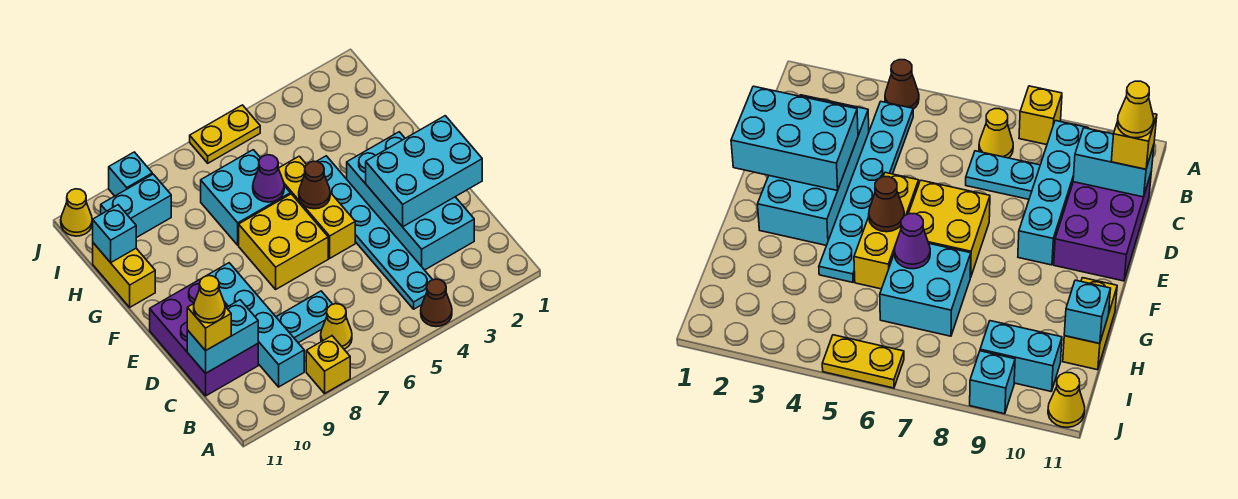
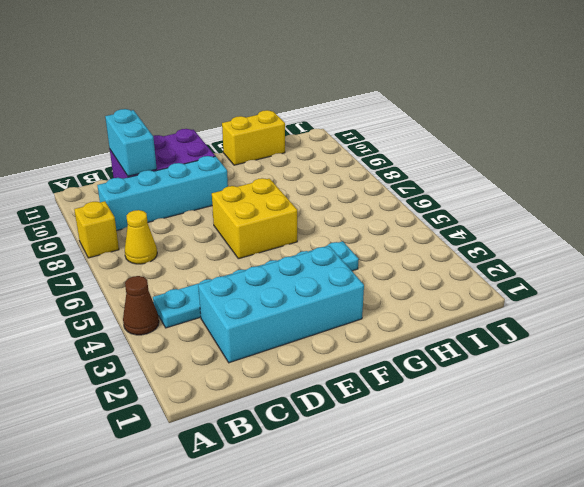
none -> cyan plate C7:C8 level 1
none -> yellow brick E5:G5 level 1
none -> cyan brick G6:H7 level 1

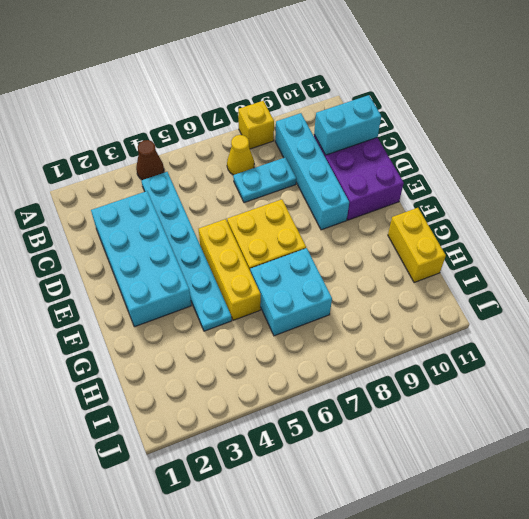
none -> cyan brick I9:I10 level 1
none -> yellow plate J5:J6 level 1
none -> cyan brick J9 level 1

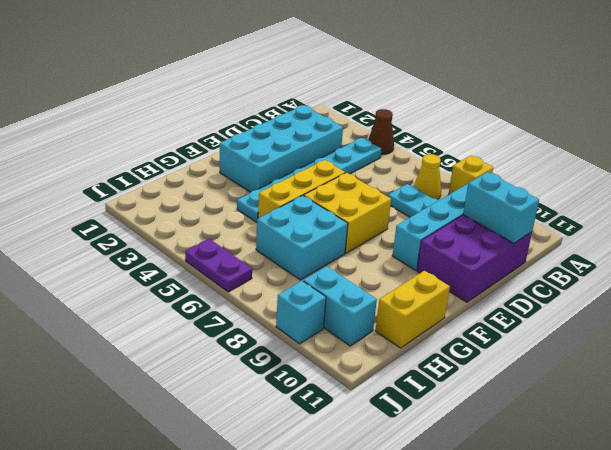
purple plate J5:J6 level 1 -> yellow plate J5:J6 level 1
none -> yellow cone J11 level 1
none -> cyan brick D1:E3 level 2
none -> brown cone F5 level 2

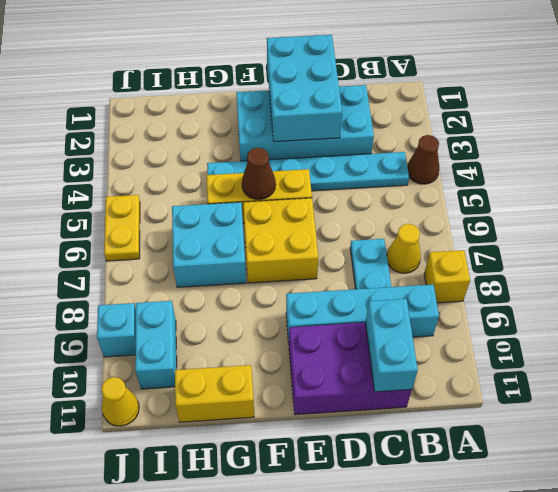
none -> purple cone G6 level 2
none -> cyan brick H11 level 2
none -> yellow brick C11 level 3

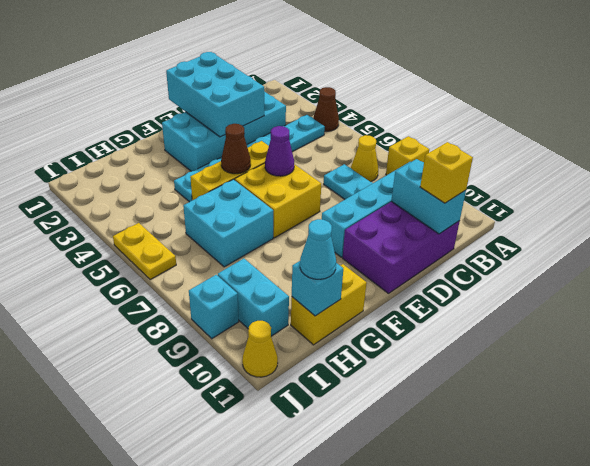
purple cone E6 level 2 -> purple cone G6 level 2
cyan cone H11 level 3 -> none
none -> yellow cone C11 level 4

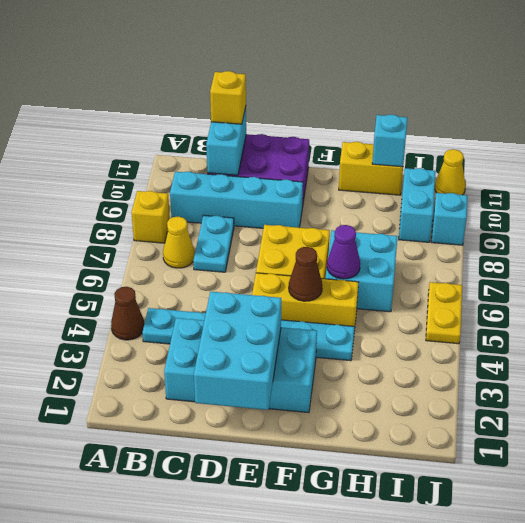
none -> yellow cone C11 level 4

